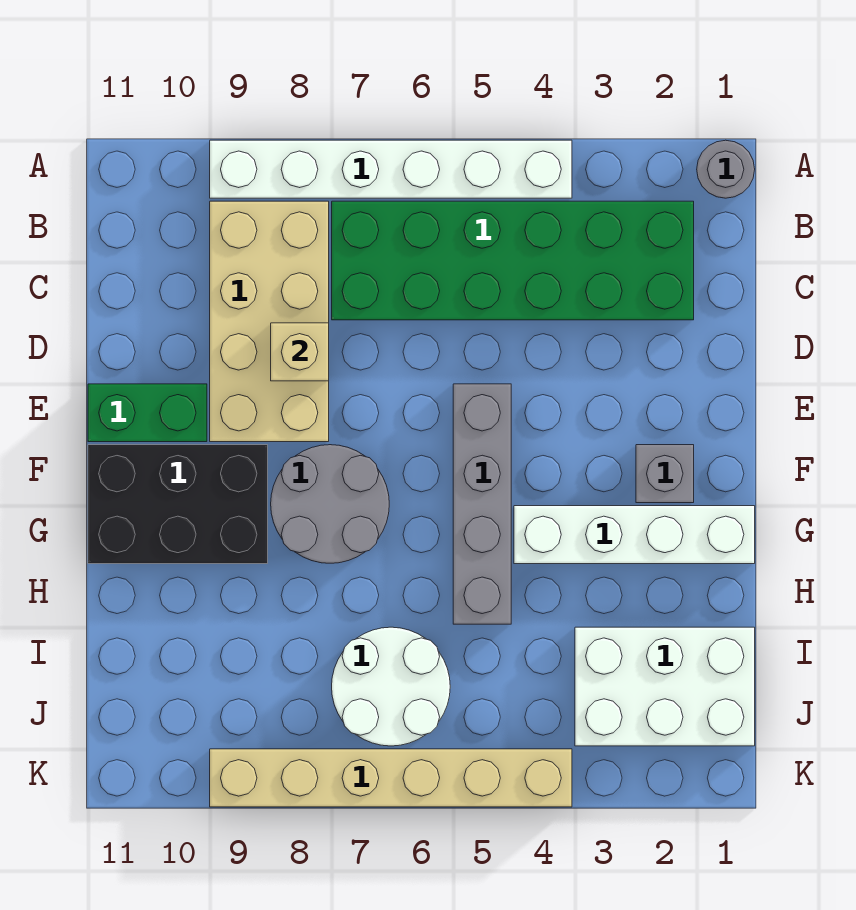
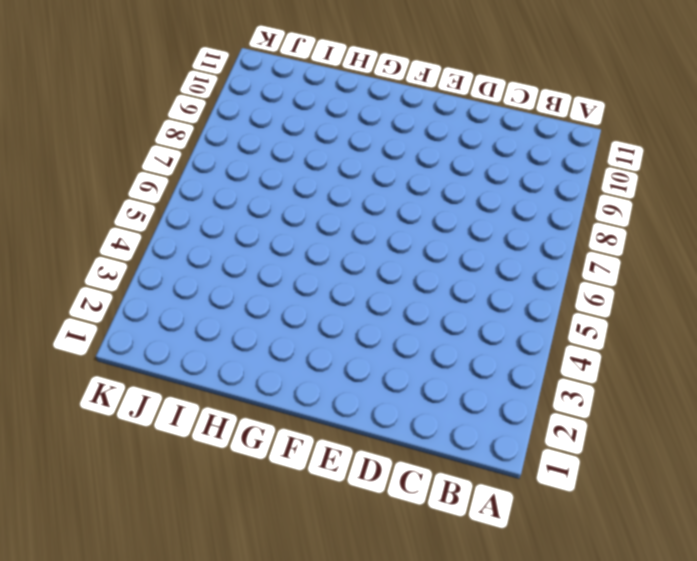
none -> grey round brick A1 level 1
none -> white brick A4:A9 level 1
none -> green brick B2:C7 level 1

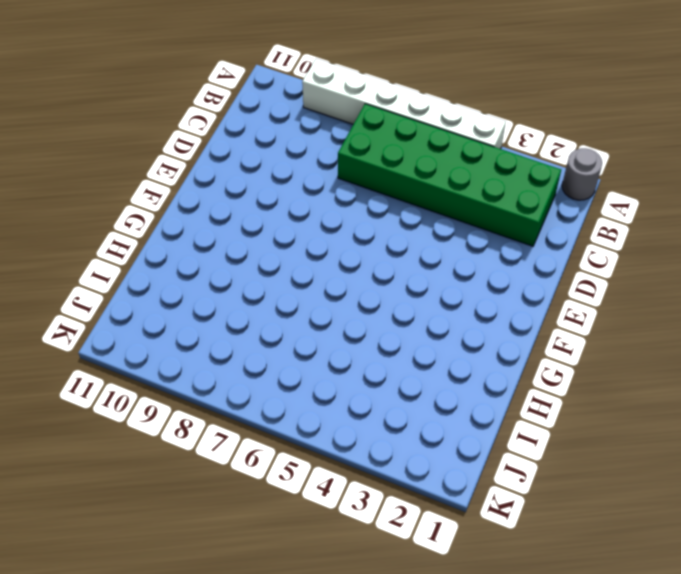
none -> tan brick B8:E9 level 1
none -> grey brick E5:H5 level 1
none -> green brick E10:E11 level 1

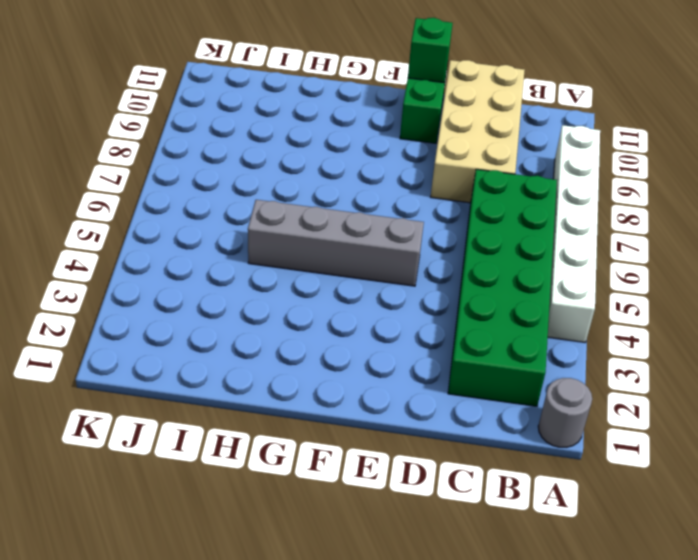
tan brick C8:D11 level 1 -> tan brick B8:E9 level 1
green brick E11 level 2 -> none
none -> grey brick F2 level 1
none -> grey round brick F7:G8 level 1
none -> black brick F9:G11 level 1

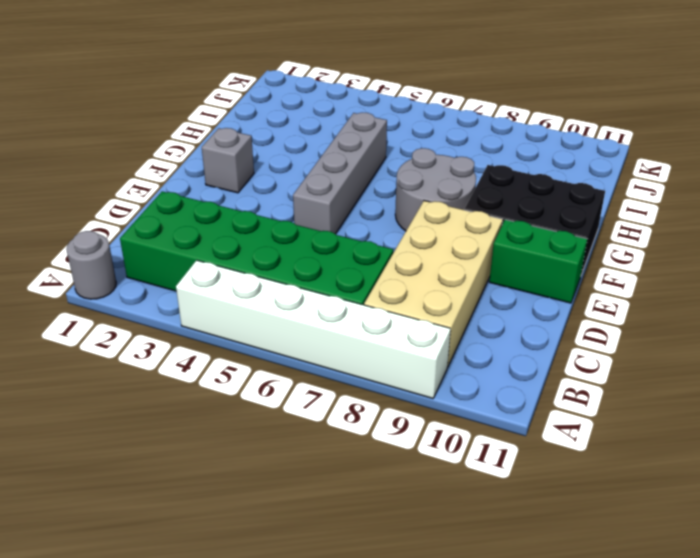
none -> white brick G1:G4 level 1
none -> white brick I1:J3 level 1
none -> white round brick I6:J7 level 1

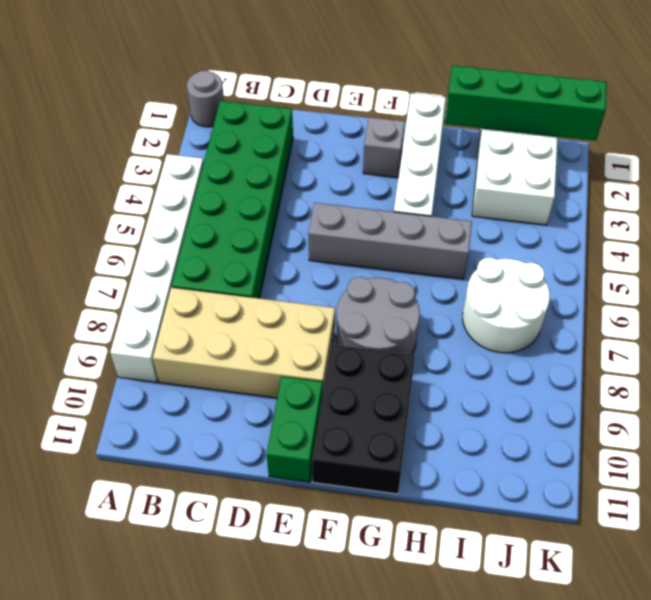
green brick H1:K1 level 2 -> none
none -> tan brick K4:K9 level 1
none -> tan brick D8 level 2

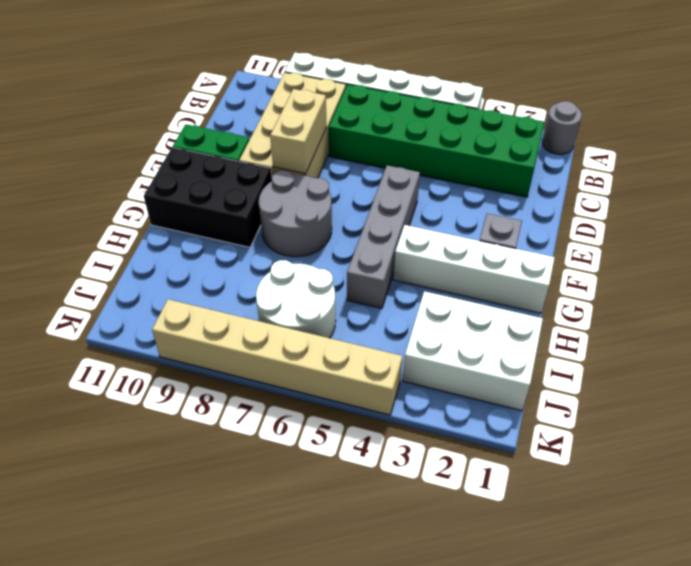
tan brick D8:E8 level 2 -> tan brick D8 level 2

